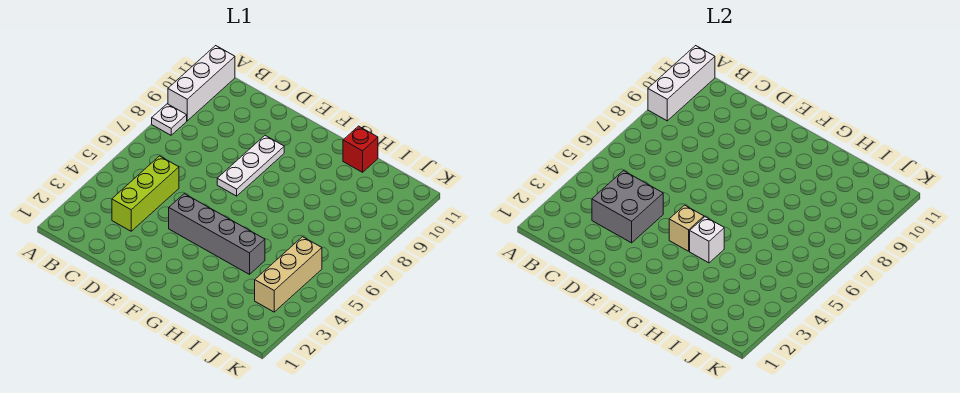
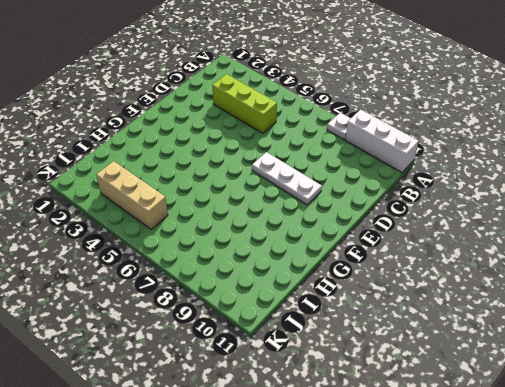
none -> grey brick E4:H4 level 1
none -> red brick H11 level 1

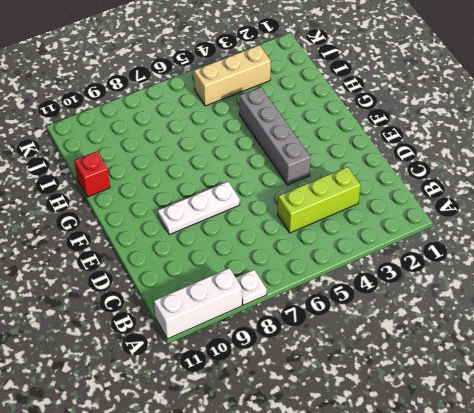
none -> white brick A9:A11 level 2
none -> grey brick C3:D4 level 2

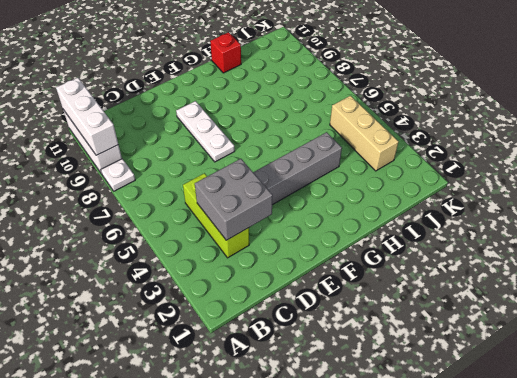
none -> tan brick F4 level 2
none -> white brick G4 level 2

